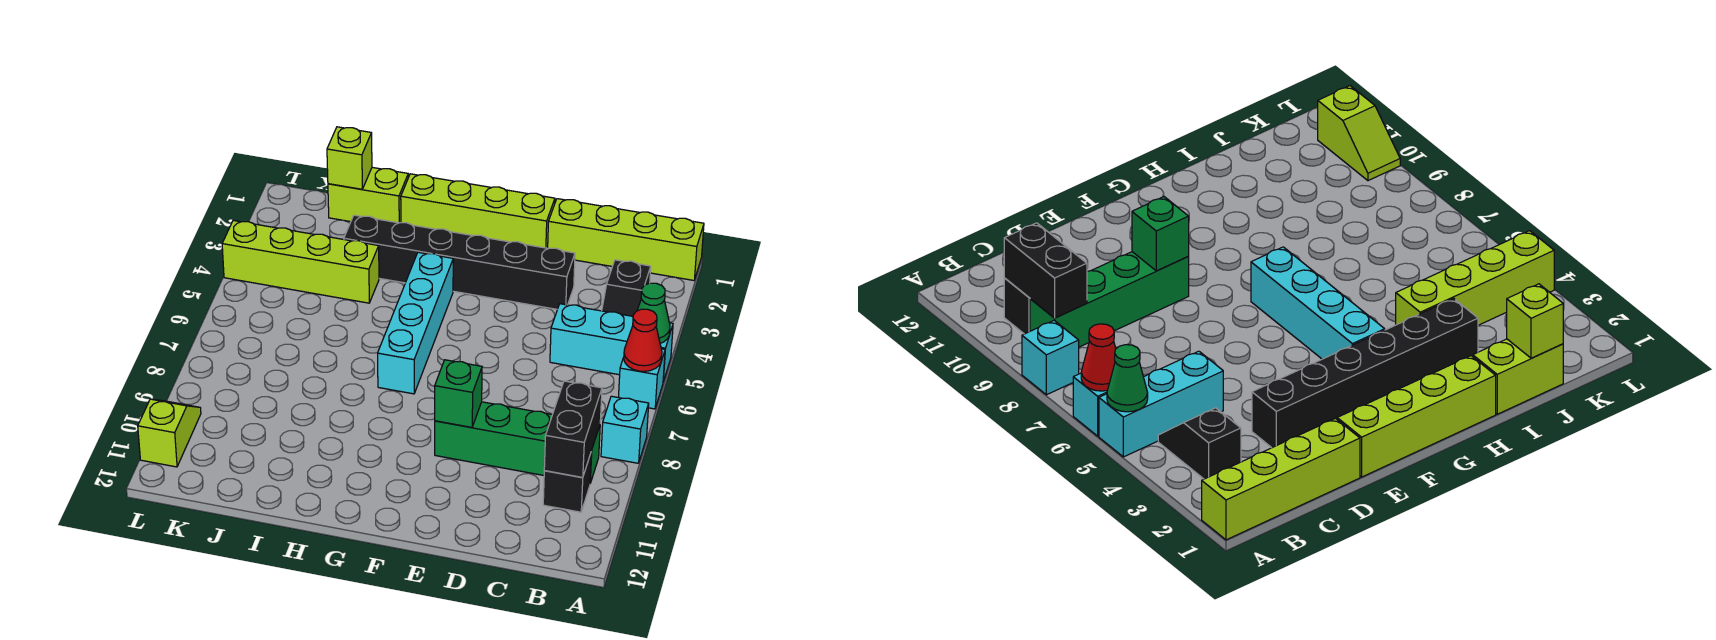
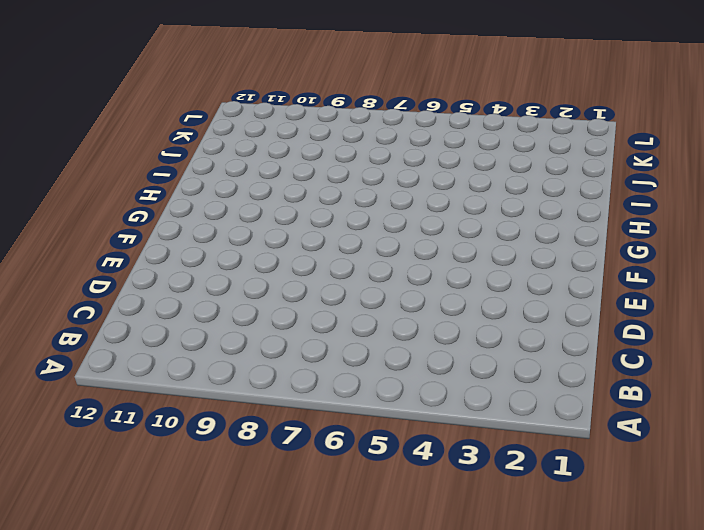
none -> lime brick A1:D1 level 1
none -> cyan brick A5:C5 level 1
none -> cyan brick A6 level 1

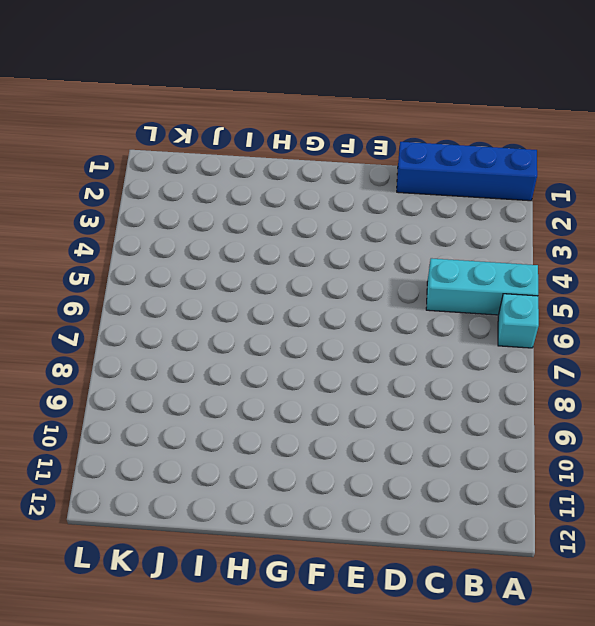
blue brick A1:D1 level 1 -> lime brick A1:D1 level 1
none -> cyan brick A8 level 1
none -> black slope B3:B4 level 1 top 3
none -> green brick B9:E9 level 1

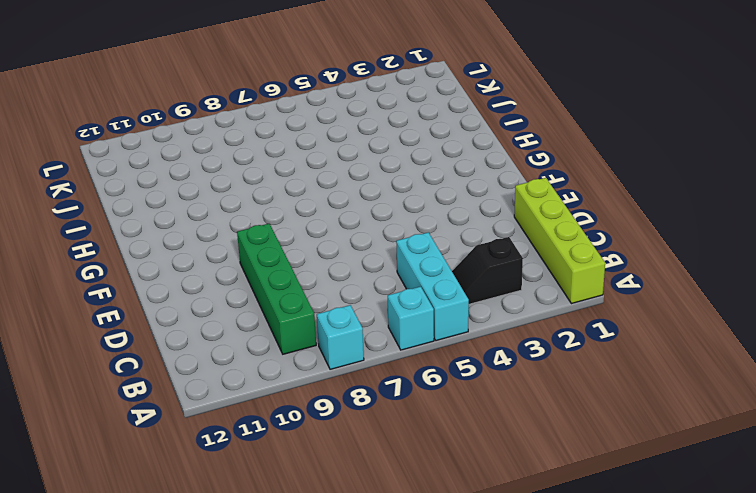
none -> black brick B10 level 1
none -> black brick D3:I3 level 1
none -> lime brick E1:H1 level 1

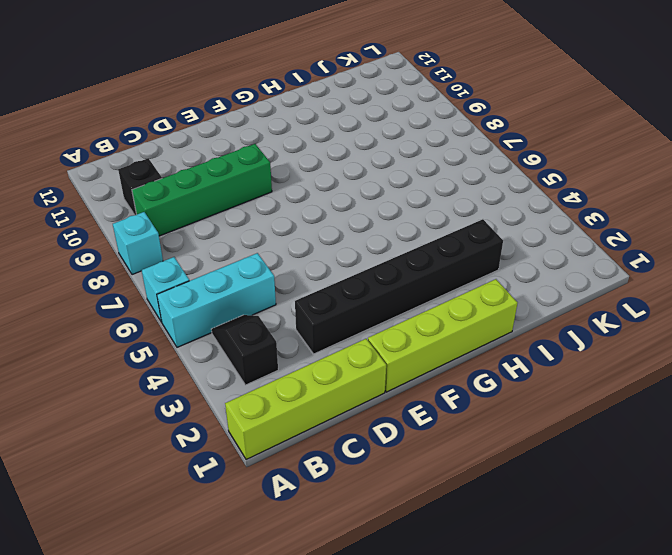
none -> cyan brick G4:G7 level 1
none -> lime brick I1:J1 level 1
none -> lime brick I4:L4 level 1

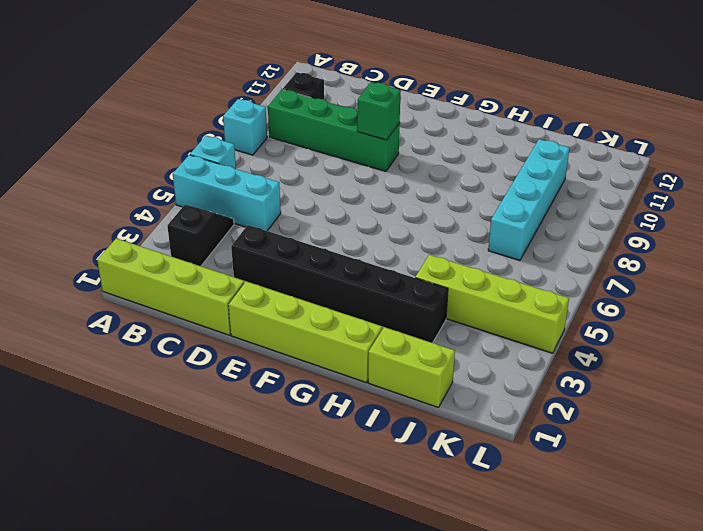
cyan brick J7:J10 level 1 -> cyan brick G4:G7 level 1
none -> lime slope L10:L11 level 1 top 11
none -> green cone A5 level 2
none -> red cone A6 level 2

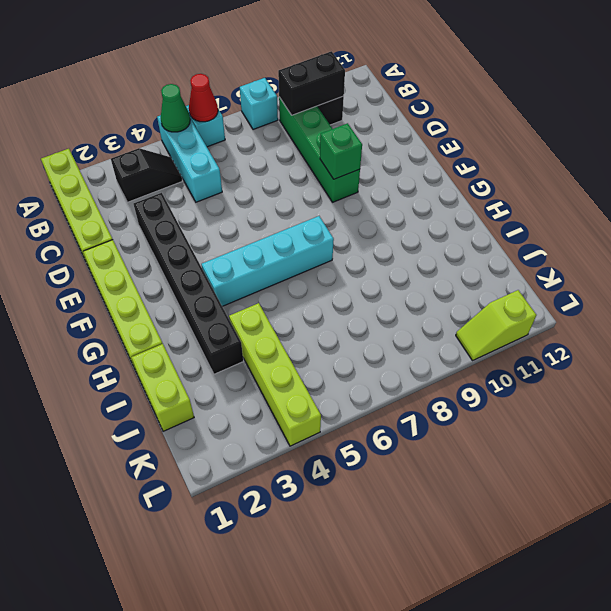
none -> lime brick J1 level 2

